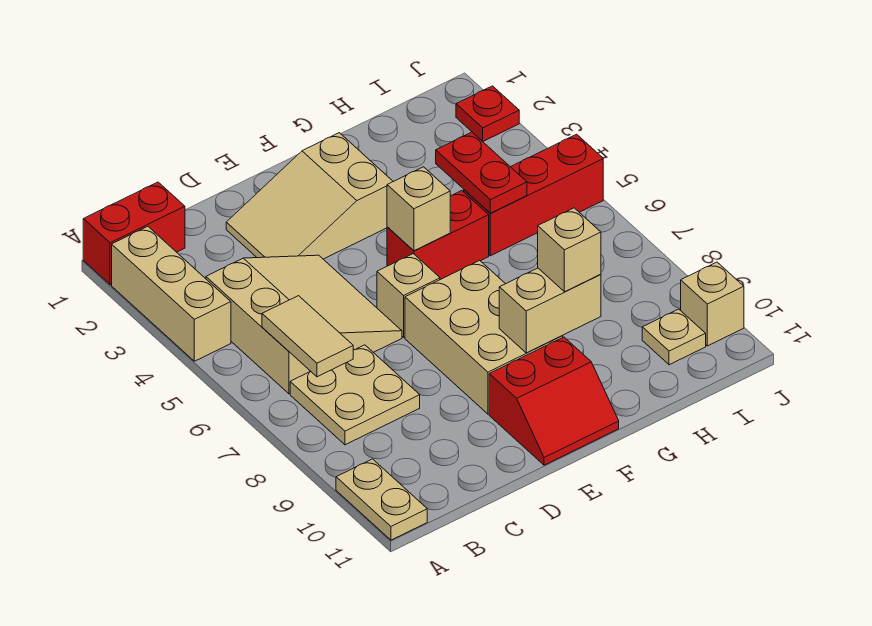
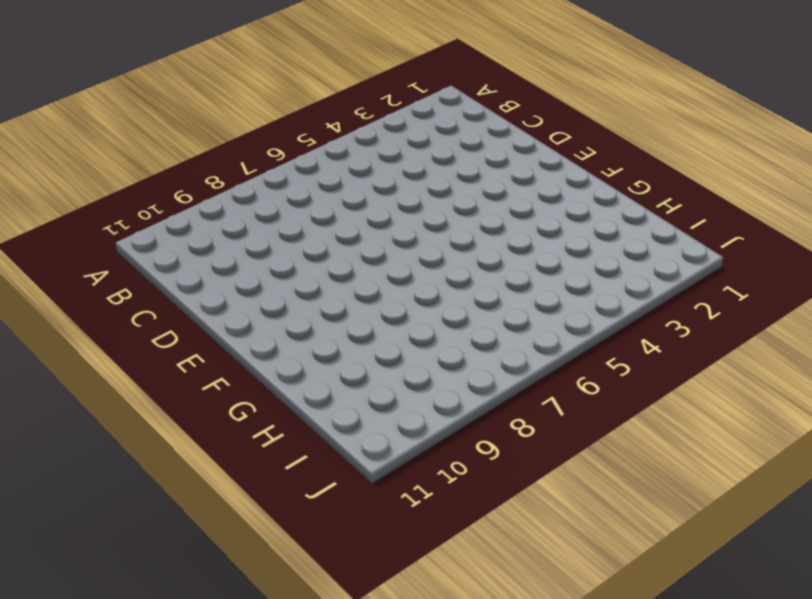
none -> red brick A1:B1 level 1
none -> tan brick A2:A4 level 1
none -> tan plate A10:A11 level 1

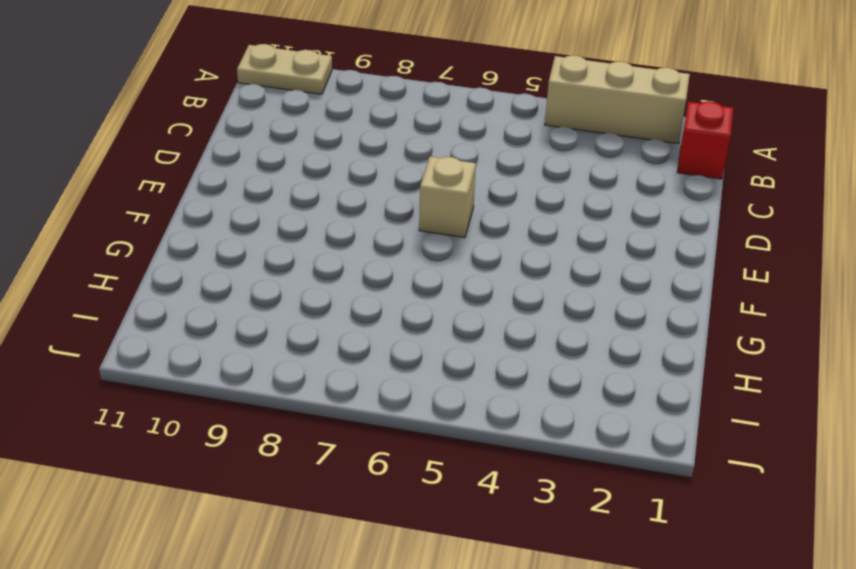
red brick B1 level 1 -> red brick A1:B1 level 1
none -> tan slope B4:D6 level 1 top B
none -> tan plate B7:C8 level 1
none -> tan slope D2:F3 level 1 top F

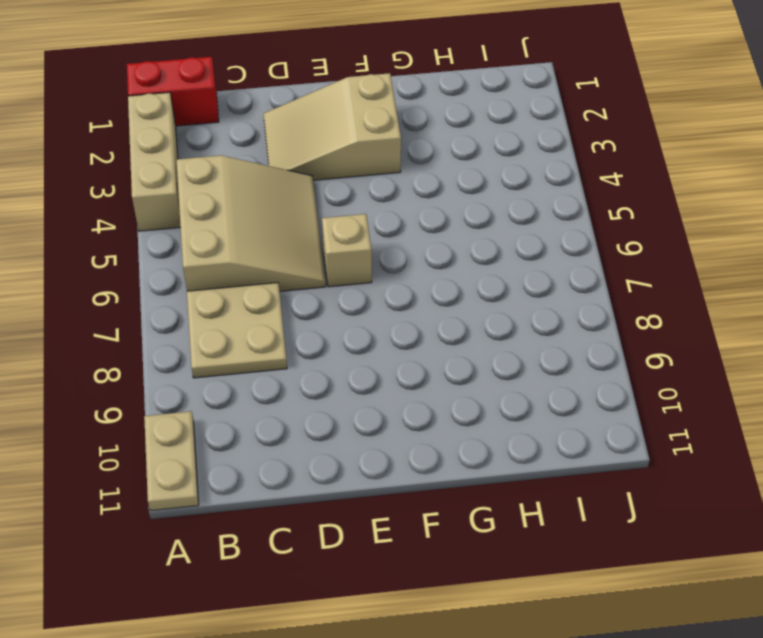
none -> tan brick E7:F9 level 1
none -> red slope E10:F11 level 1 top 10
none -> red brick F5:G5 level 1

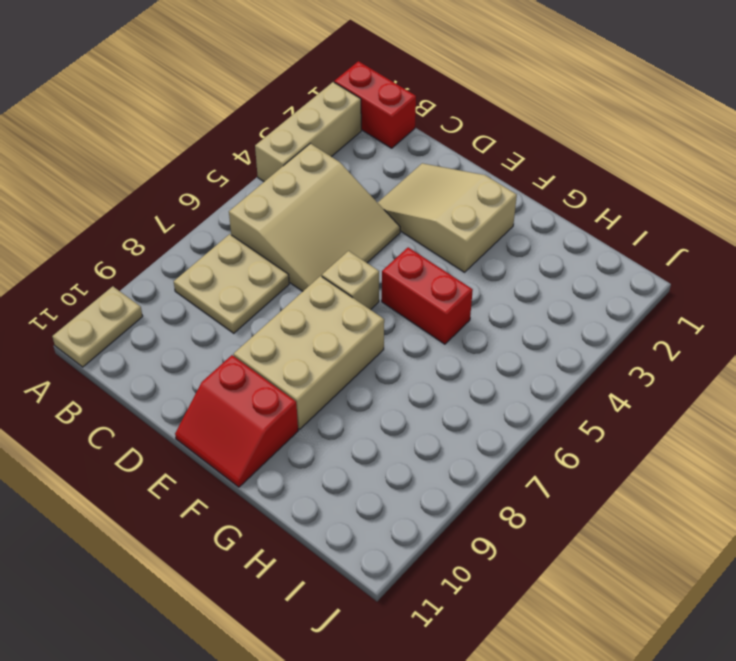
none -> red brick H5:J5 level 1
none -> tan plate I10 level 1
none -> red plate J2 level 1

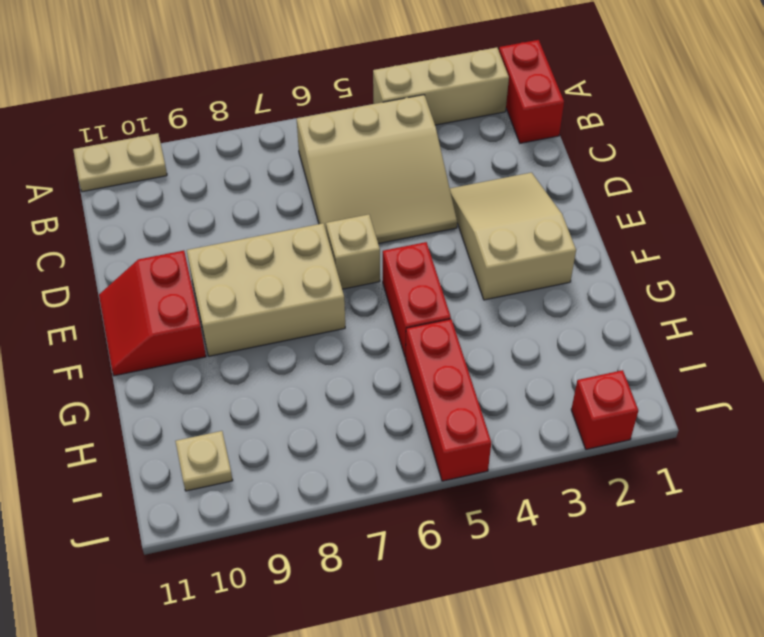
red brick J2 level 1 -> red plate J2 level 1
none -> tan plate B7:C8 level 1
none -> tan brick J10 level 1
none -> tan tile B6:B7 level 2

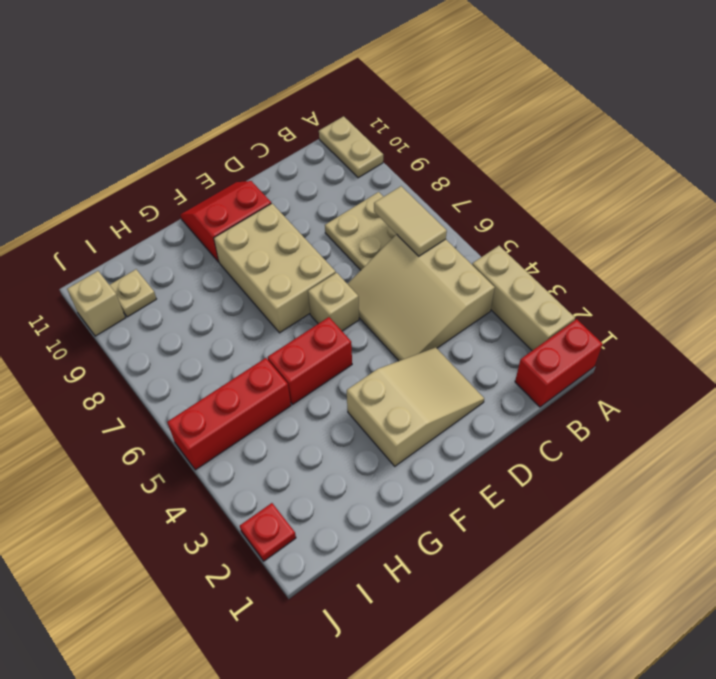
none -> tan brick F5 level 2
none -> tan brick F9:G9 level 2
none -> red plate H4:H5 level 2

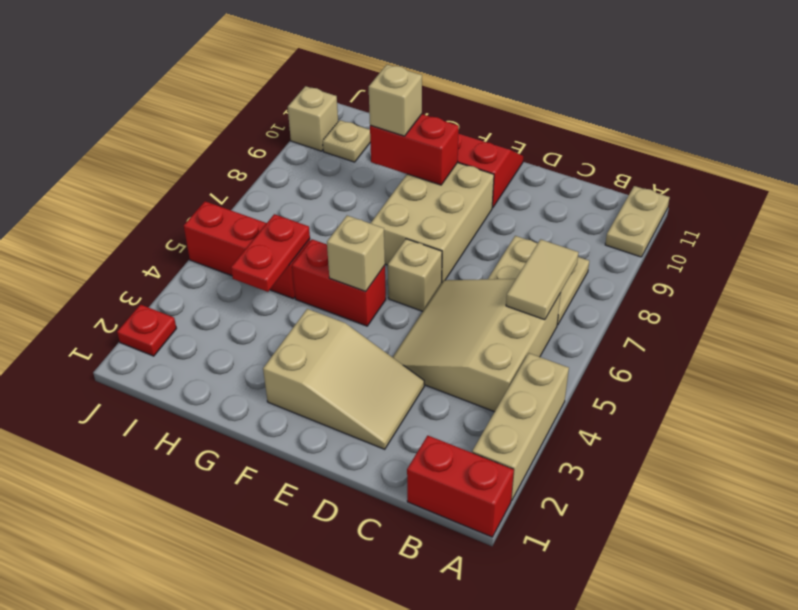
red brick F9:G9 level 2 -> tan brick F9:G9 level 2

